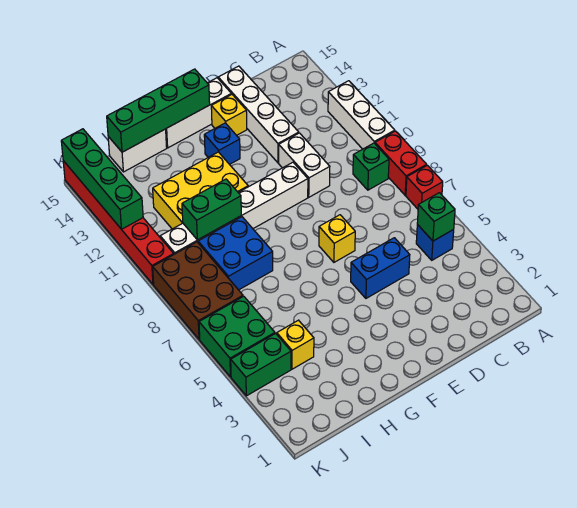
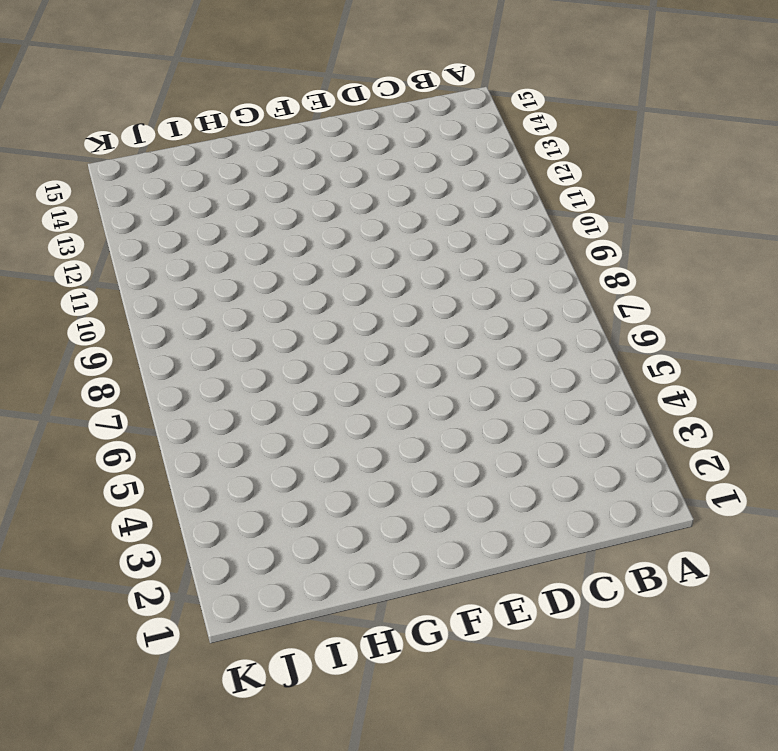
none -> red brick A7 level 1
none -> red brick A8:A9 level 1
none -> white brick A10:A12 level 1

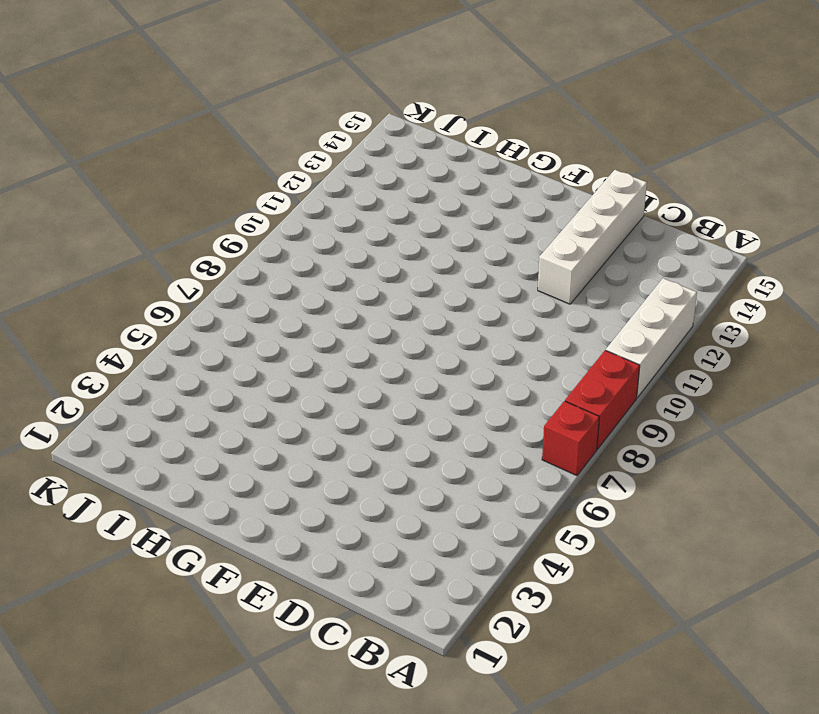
none -> blue brick B5 level 1
none -> green brick B9 level 1
none -> blue brick D5:E5 level 1

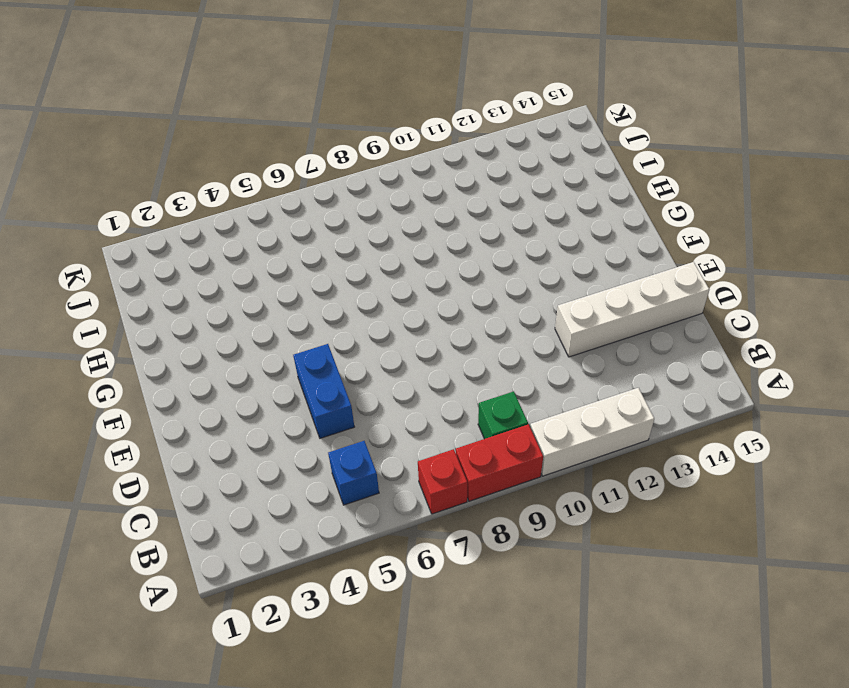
none -> white brick D10:D11 level 1
none -> yellow brick E7 level 1
none -> white brick E10:J10 level 1

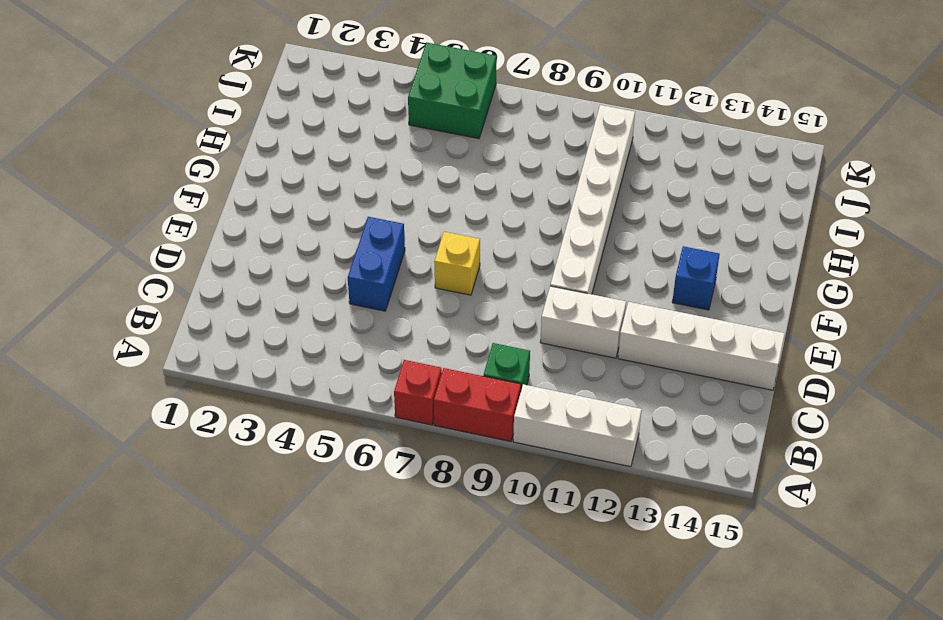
none -> blue brick B5 level 1
none -> yellow brick E14 level 1
none -> white brick E15:G15 level 1

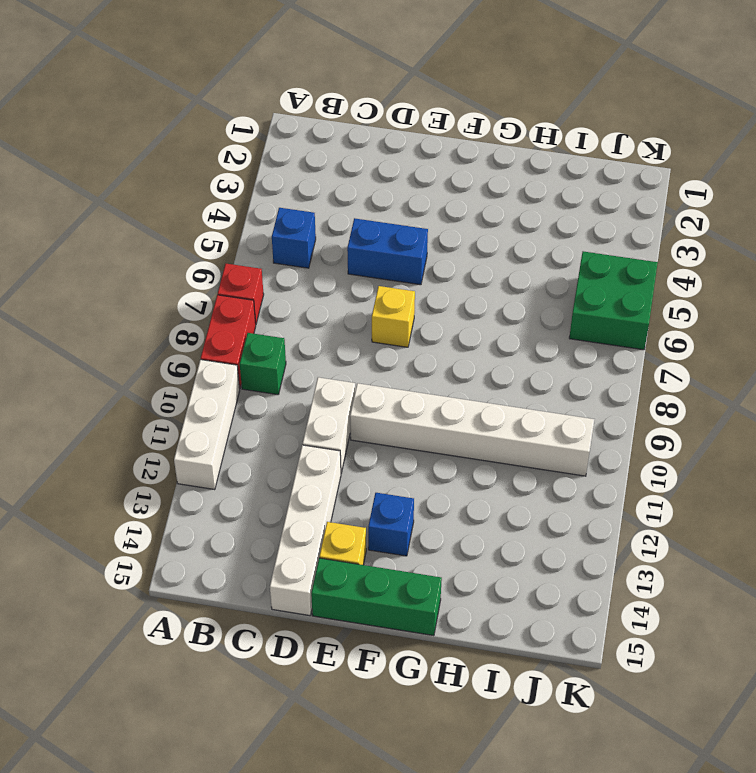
green brick E15:G15 level 1 -> white brick E15:G15 level 1
none -> yellow brick G11:I12 level 1
none -> blue brick H8:I9 level 1
none -> white brick H15:I15 level 1

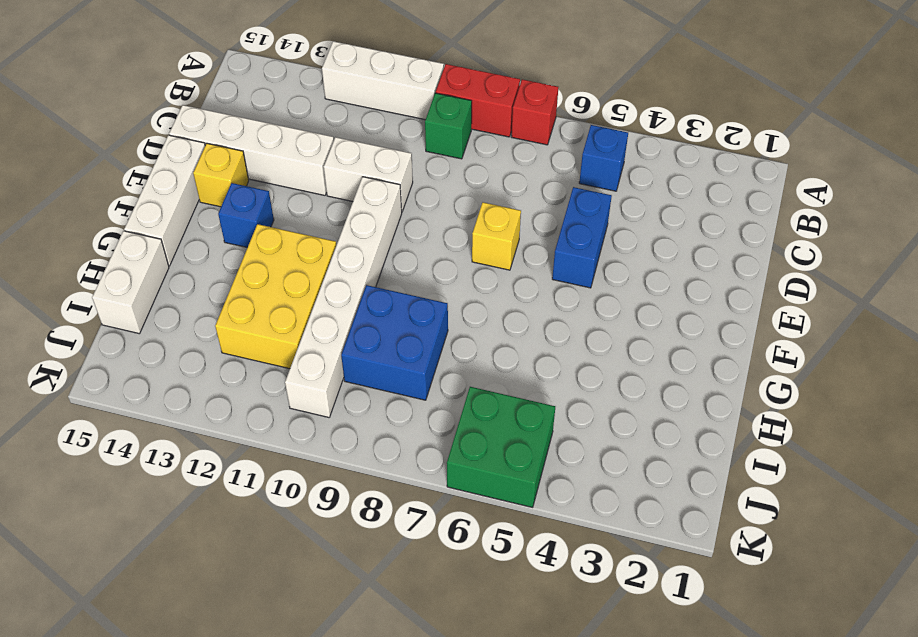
none -> yellow brick I4 level 1
none -> green brick J4:K4 level 1
none -> brown brick J7:K9 level 1

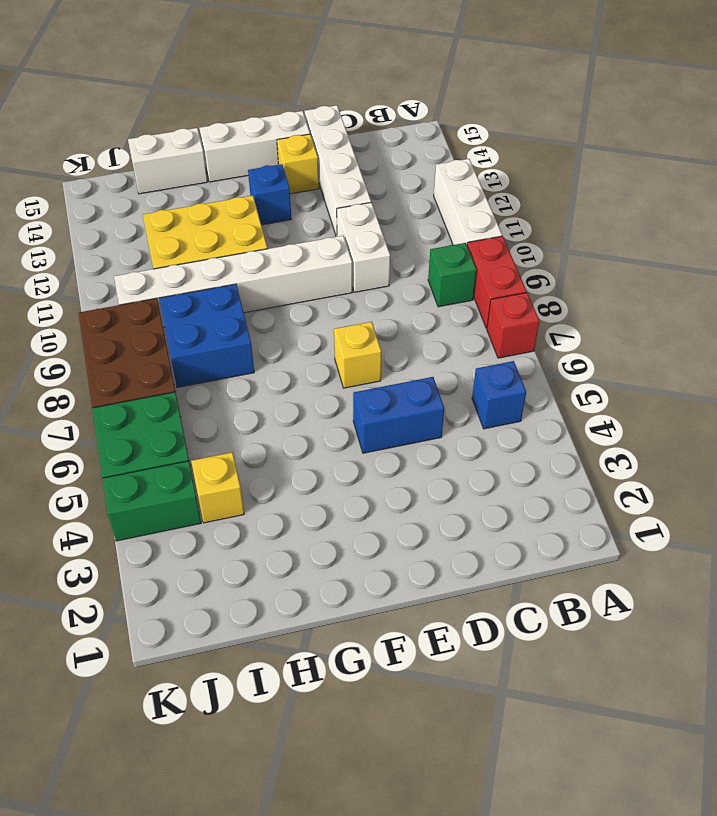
none -> red brick K10:K15 level 1
none -> green brick B5 level 2
none -> green brick F15:I15 level 2

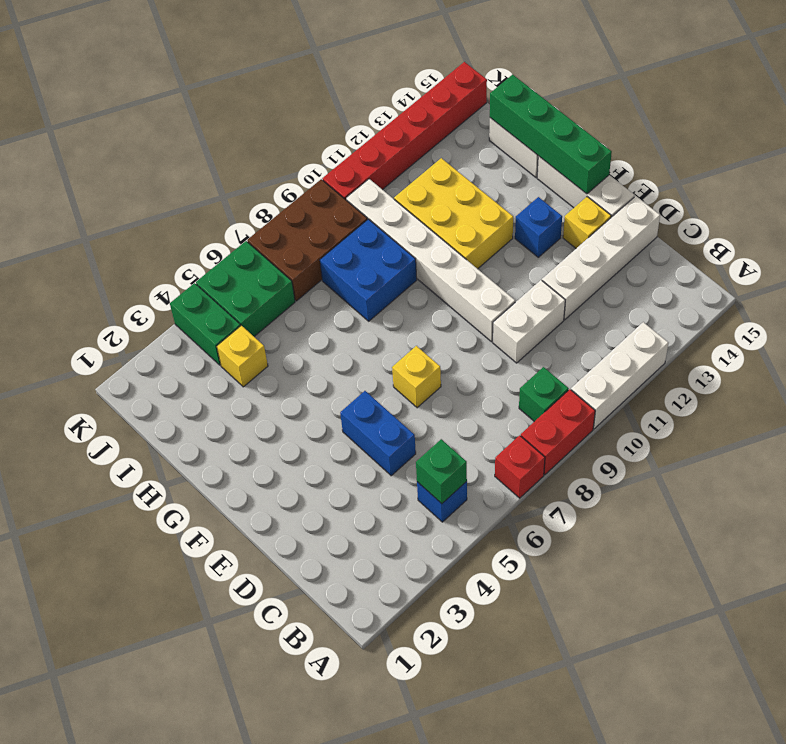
none -> green brick H10:I10 level 2
none -> green brick K12:K15 level 2

